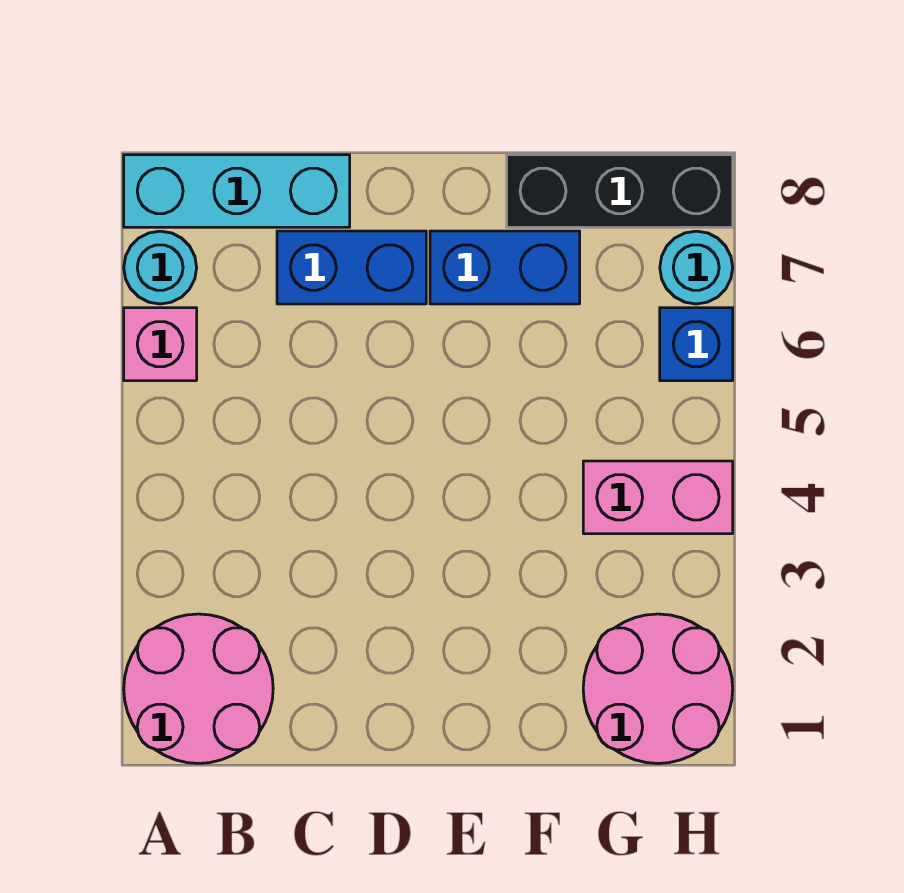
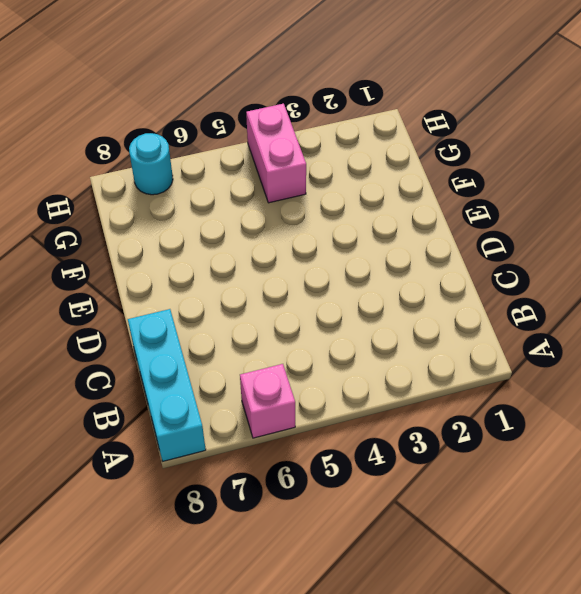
none -> pink round brick A1:B2 level 1
none -> cyan round brick A7 level 1

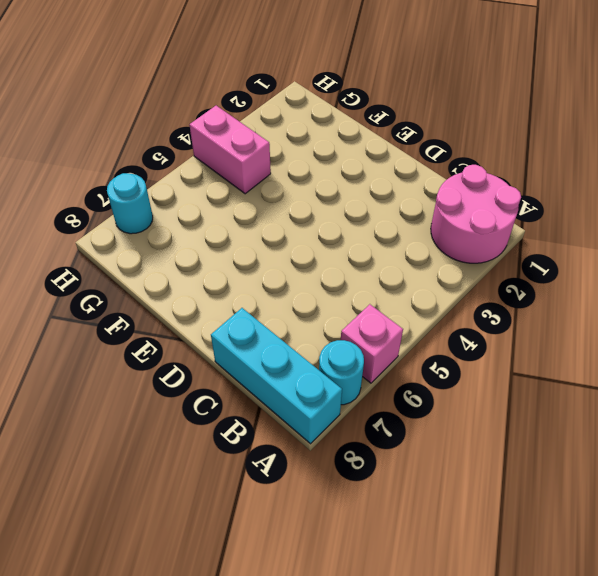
none -> blue brick C7:D7 level 1
none -> blue brick E7:F7 level 1

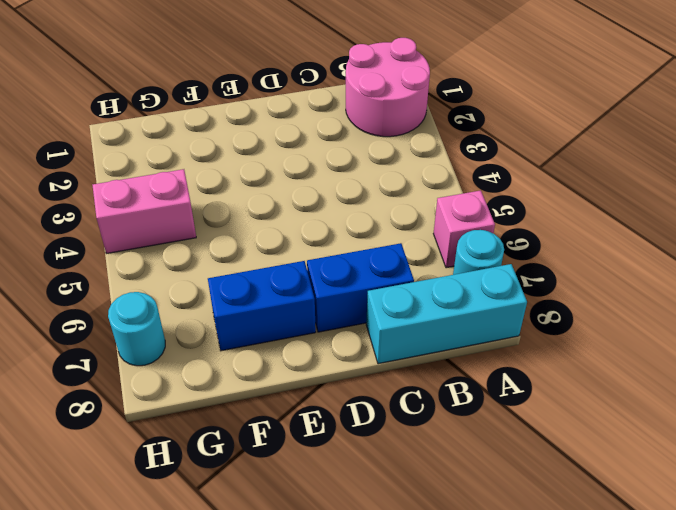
none -> black brick F8:H8 level 1
none -> pink round brick G1:H2 level 1

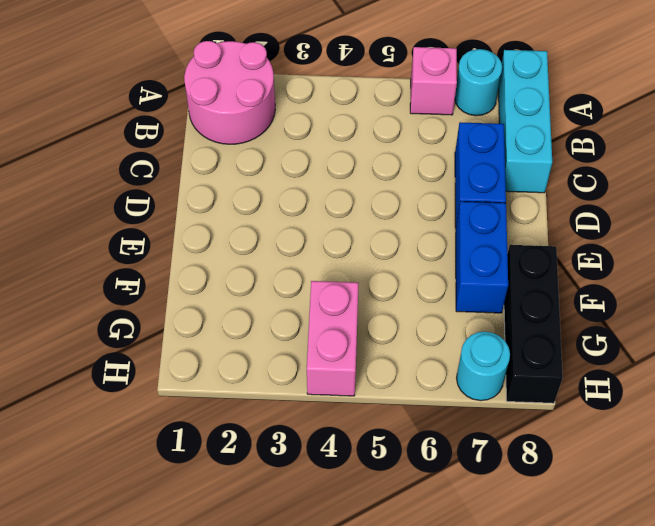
none -> pink round brick G1:H2 level 1
none -> blue brick H6 level 1

